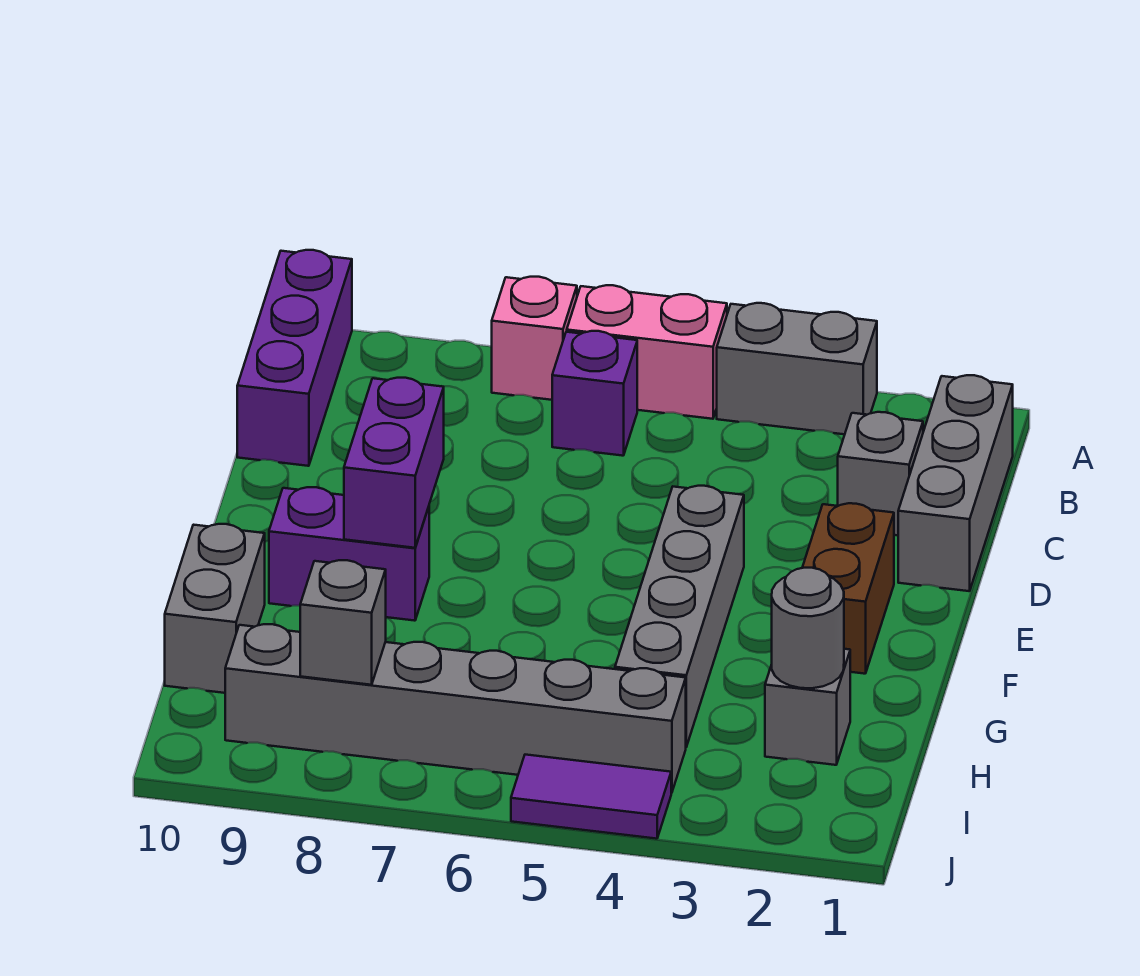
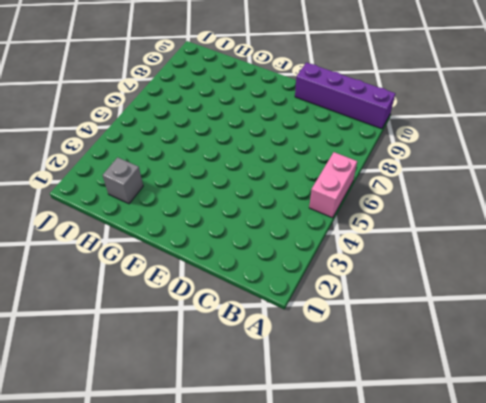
purple brick A10:D10 level 1 -> purple brick A10:C10 level 1
none -> grey brick A3:A4 level 1
none -> pink brick A7 level 1
none -> grey brick B1:D1 level 1

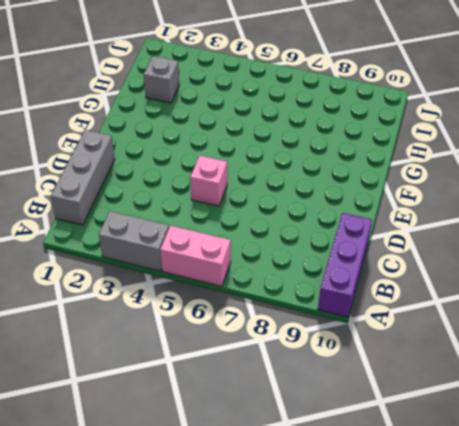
pink brick D5 level 1 -> pink brick A7 level 1
none -> purple brick B6 level 1
none -> grey brick C2 level 1
none -> brown brick E2:F2 level 1

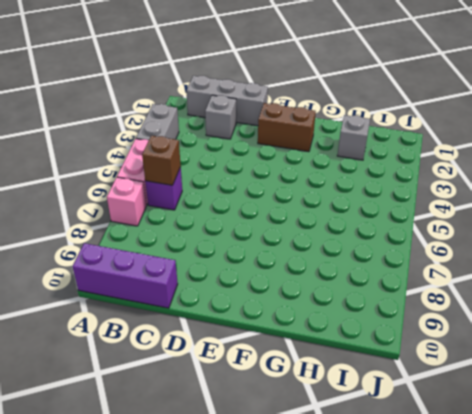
brown brick B6 level 2 -> none
none -> grey brick E4:H4 level 1
none -> purple brick F8:F9 level 1
none -> grey brick G10:H10 level 1

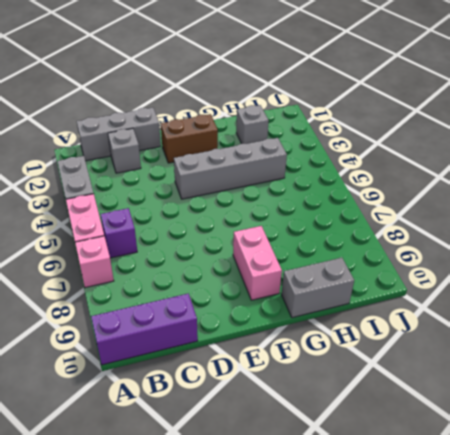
pink brick F8:F9 level 1 -> purple brick F8:F9 level 1
none -> grey brick I4:I9 level 1
none -> purple tile J4:J5 level 1
none -> purple brick E8:F8 level 2

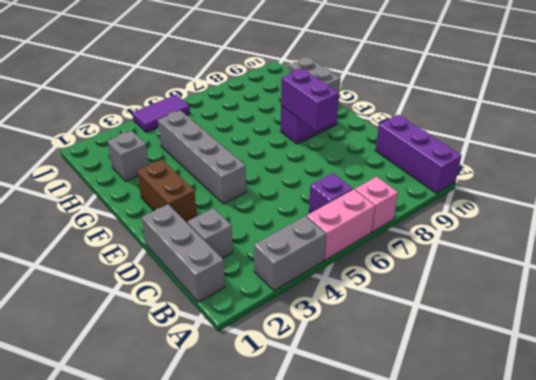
none -> grey brick I4:I9 level 1
none -> grey round brick H2 level 2
none -> grey brick I8 level 2

